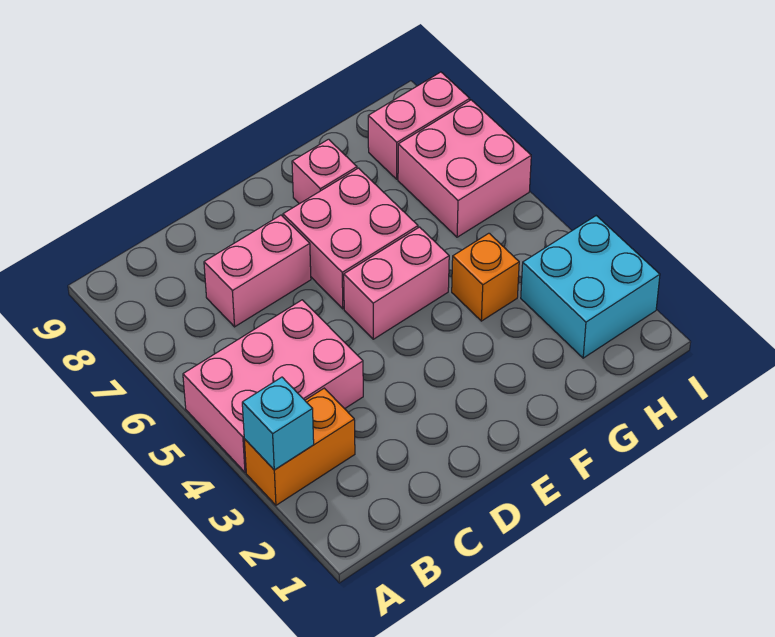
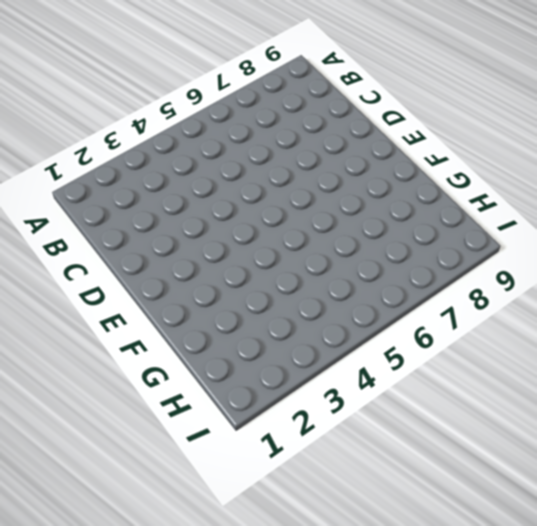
none -> orange brick A3:B3 level 1
none -> pink brick A4:C5 level 1

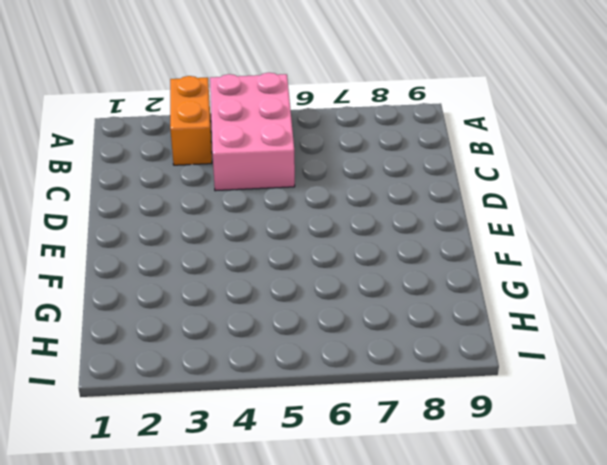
none -> pink brick C7:D7 level 1
none -> pink brick E5:F5 level 1

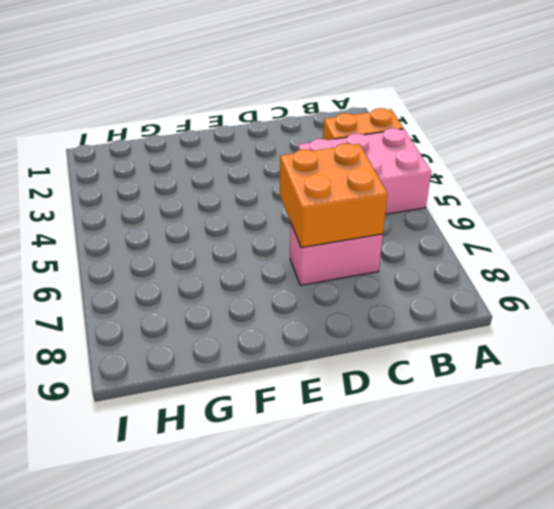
orange brick C6:D7 level 2 -> none
none -> pink brick E5:F5 level 1
none -> pink brick E6:F7 level 1

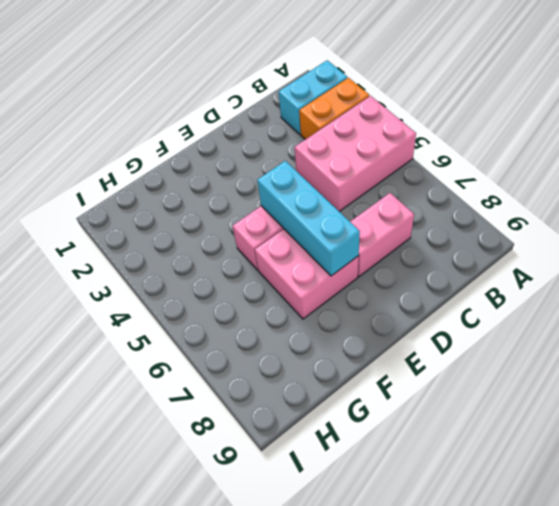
cyan brick A2:B2 level 1 -> none
cyan brick E5:E7 level 2 -> none
none -> pink brick F8 level 1
none -> orange brick G4 level 1

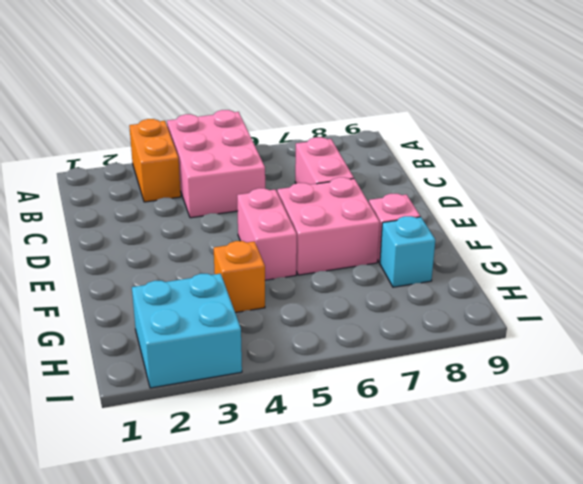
cyan brick G8 level 1 -> cyan brick A3 level 2
none -> pink brick H6:I7 level 1
none -> pink brick H8:I8 level 1

